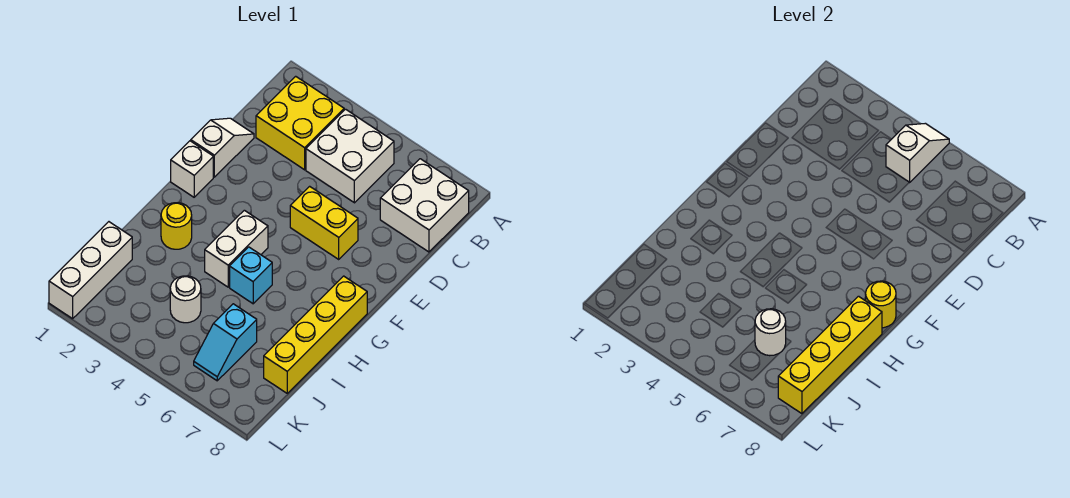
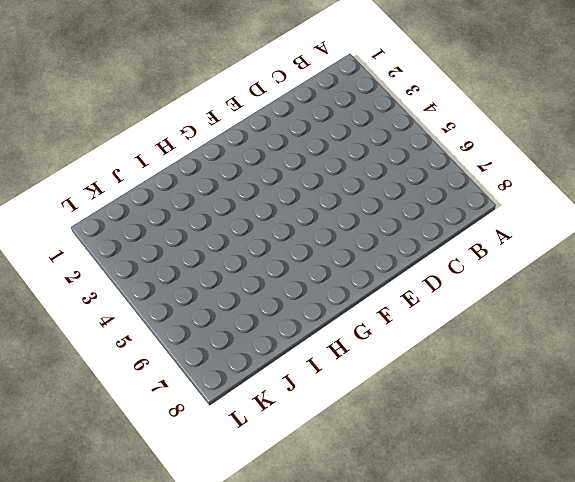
none -> yellow brick B2:C3 level 1
none -> white brick B4:C5 level 1
none -> white brick B7:C8 level 1

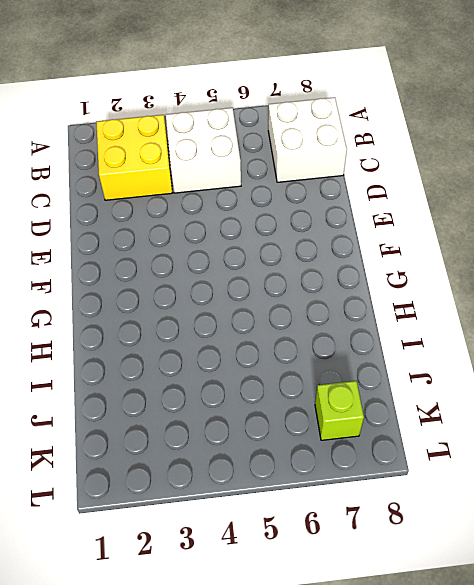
lime brick K7 level 1 -> none
none -> white slope D1:E1 level 1 top E
none -> yellow brick E5:E6 level 1
none -> white brick F1 level 1

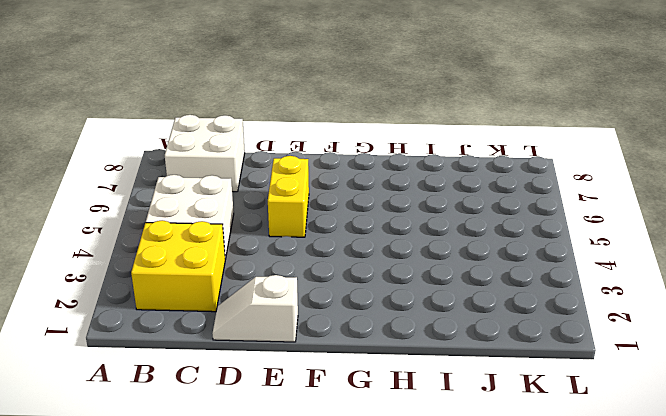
none -> white brick F1 level 1
none -> white brick G4:H4 level 1
none -> yellow brick G8:J8 level 1

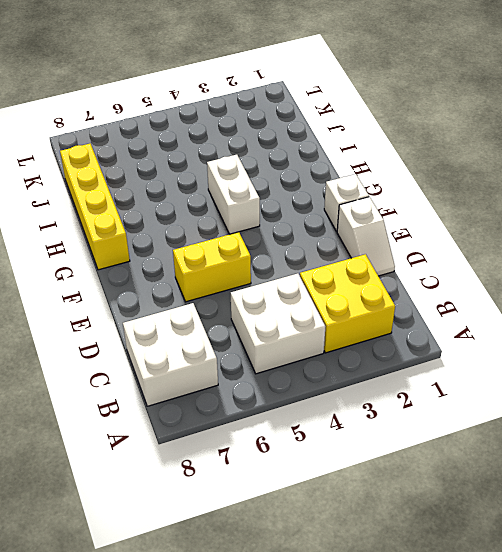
none -> yellow round brick H2 level 1
none -> cyan brick H5 level 1
none -> white brick J1:L1 level 1

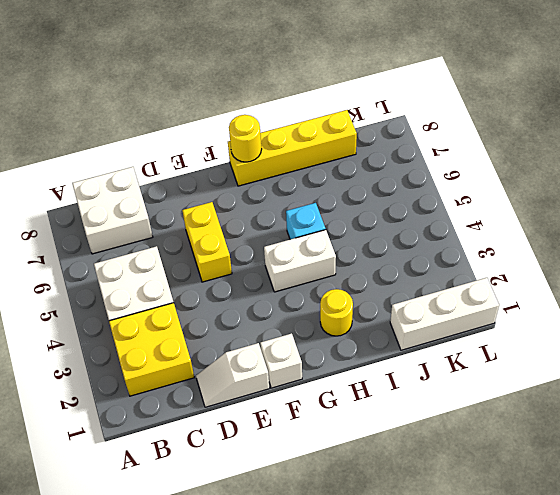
none -> white round brick J4 level 1
none -> cyan slope J6:K6 level 1 top J
none -> white slope A5:B5 level 2 top B

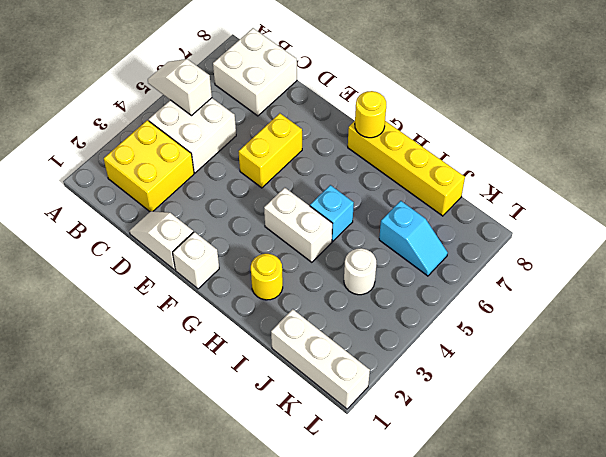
none -> yellow brick H8:K8 level 2
none -> white round brick J6 level 2

